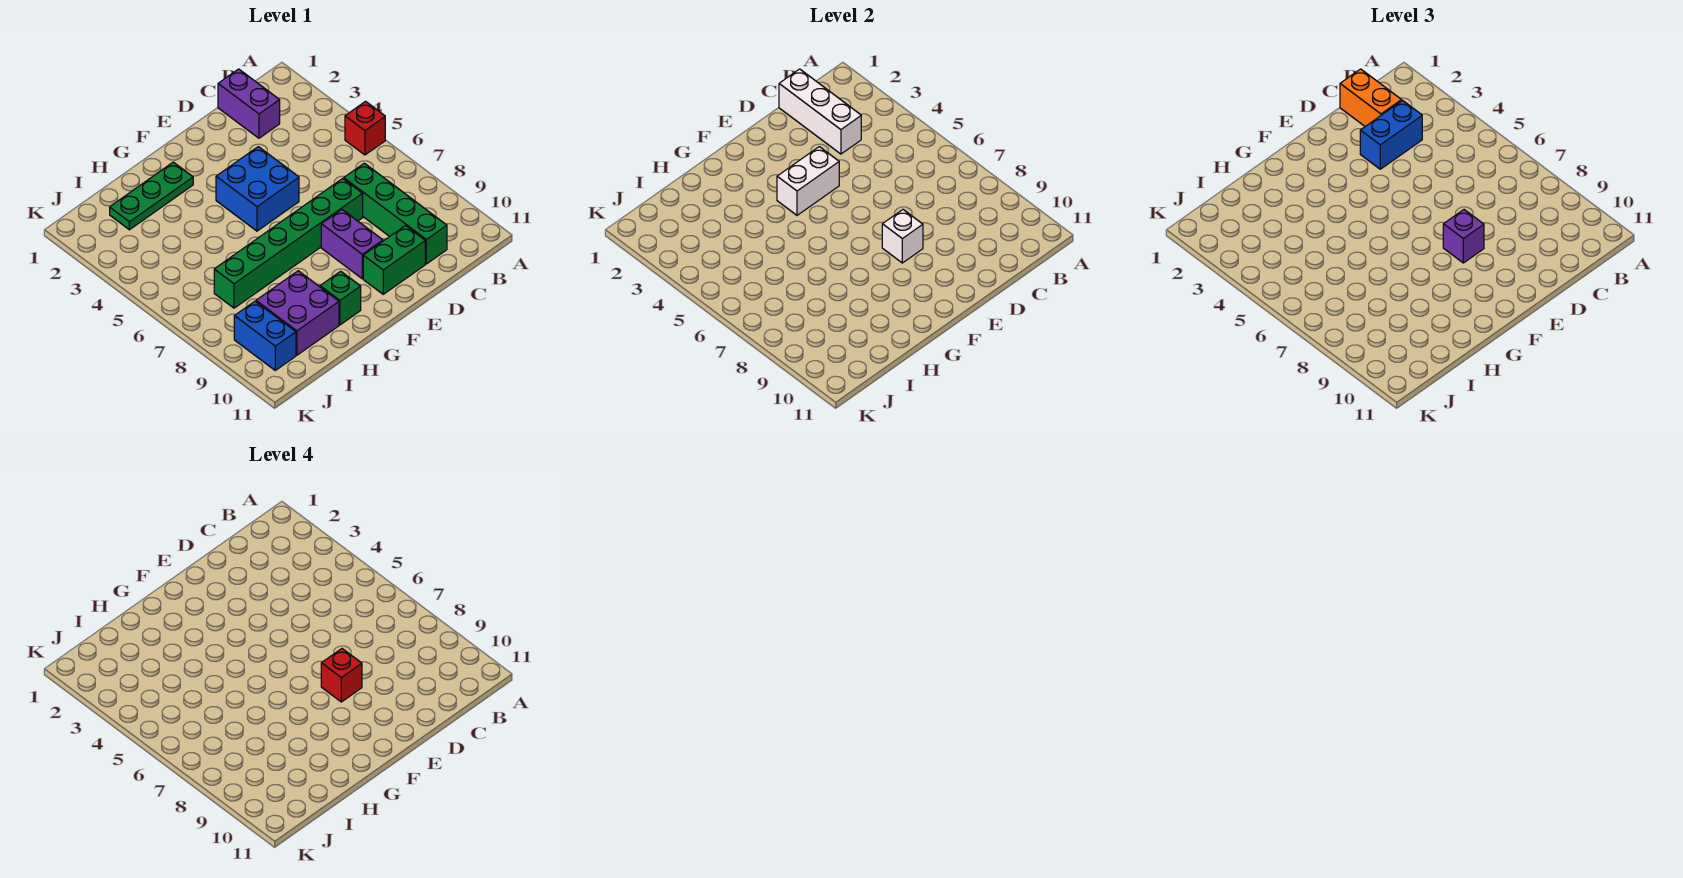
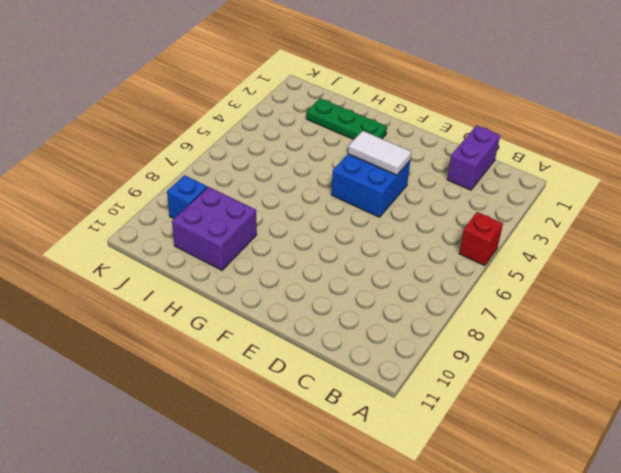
white tile E4:F4 level 2 -> white brick E4:F4 level 2
blue brick J9 level 1 -> blue brick J9:J10 level 1
none -> green brick C7:C10 level 1
none -> green brick D7:I7 level 1
none -> green brick D10:E10 level 1

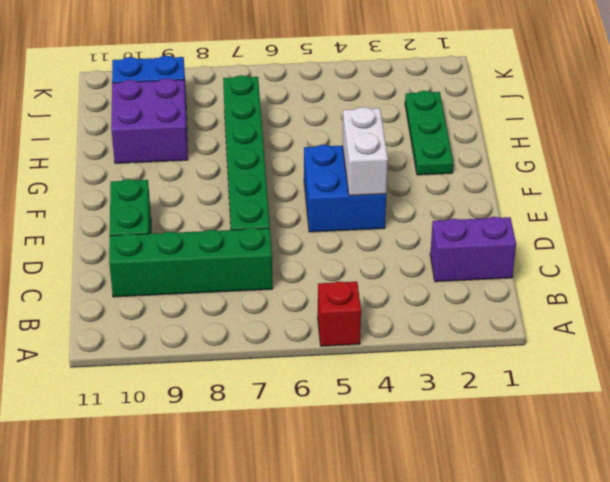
none -> purple brick E8:E9 level 1
none -> green brick G10 level 1
none -> white brick C1:C3 level 2

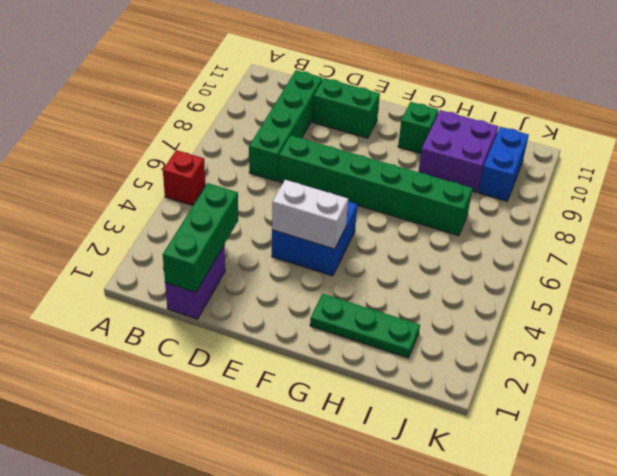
green brick C1:C3 level 2 -> white brick C1:C3 level 2
none -> purple brick E8:E9 level 1
none -> white brick E8 level 2
none -> orange brick C1:C2 level 3

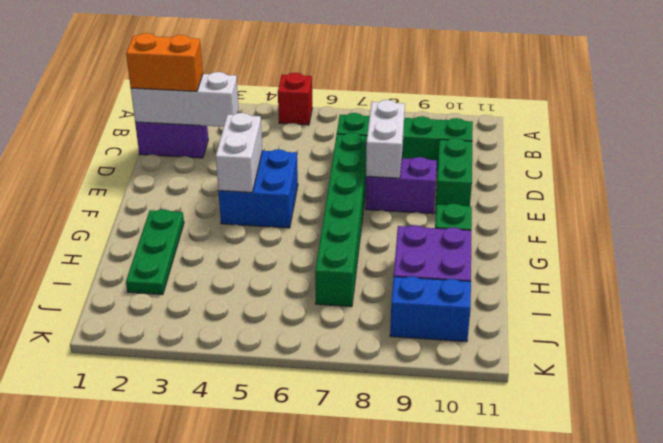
white brick D8:E8 level 2 -> white brick E8 level 2
none -> blue brick C3:D3 level 3
none -> purple brick E8 level 3
none -> red brick E8 level 4

